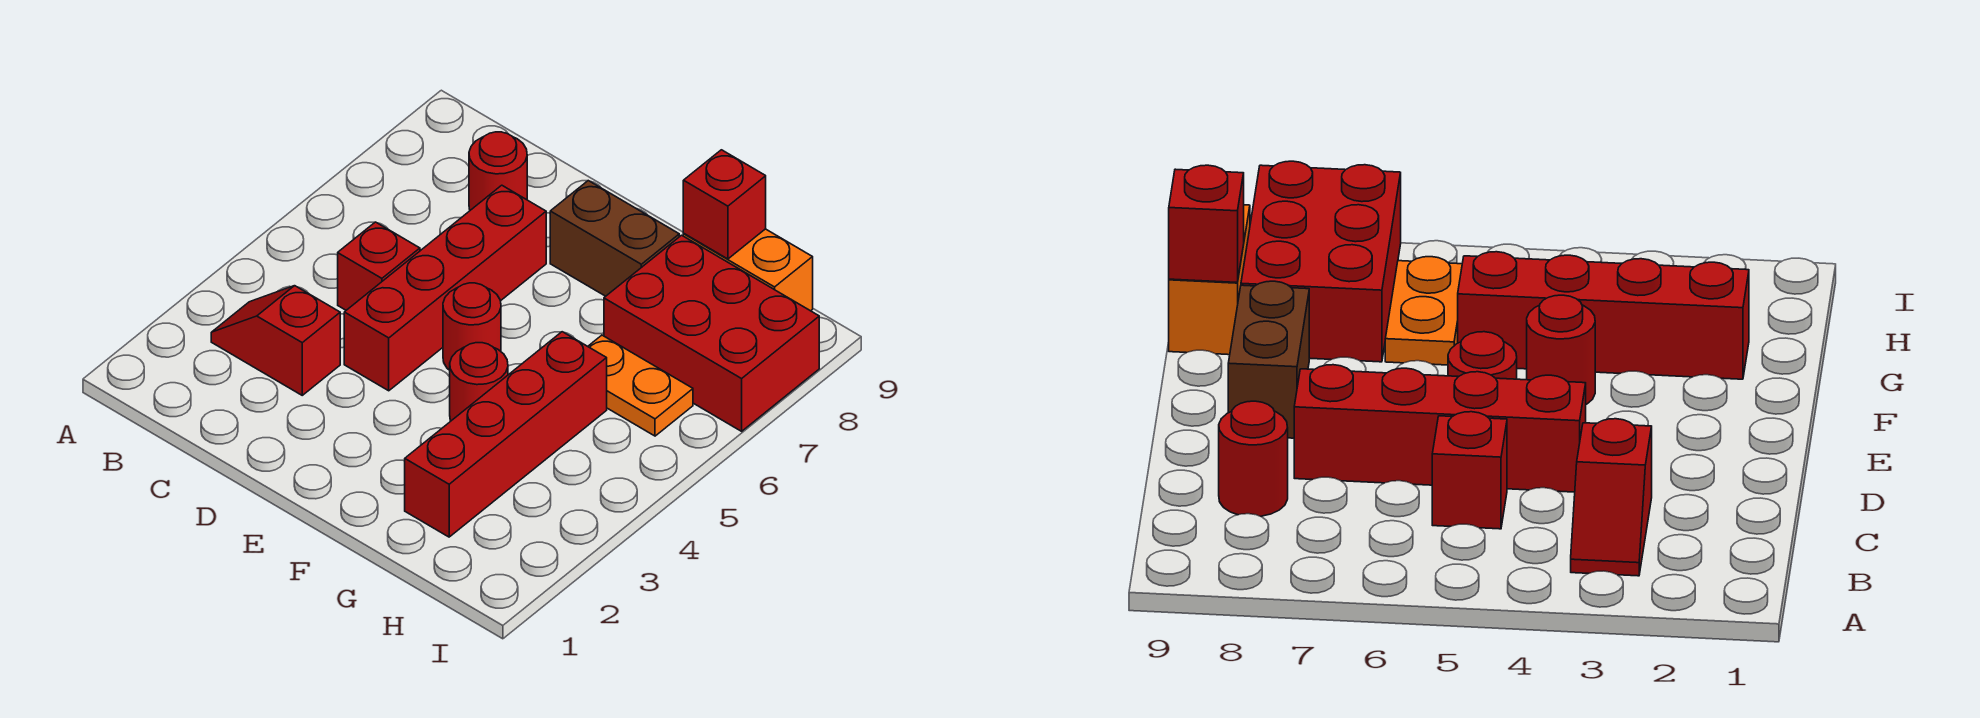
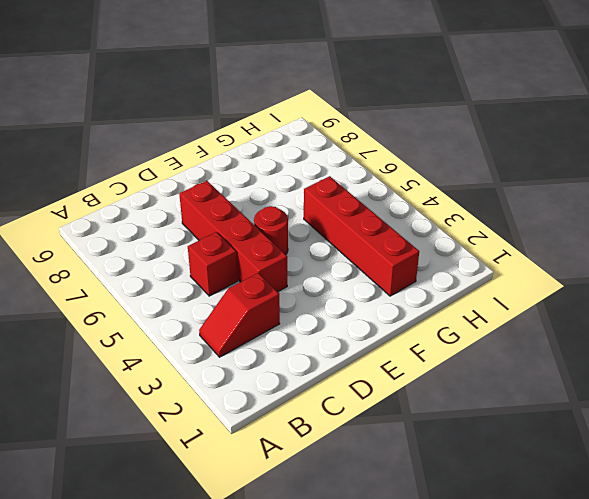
none -> red round brick C8 level 1
none -> brown brick E8:F8 level 1
none -> red round brick F4 level 1

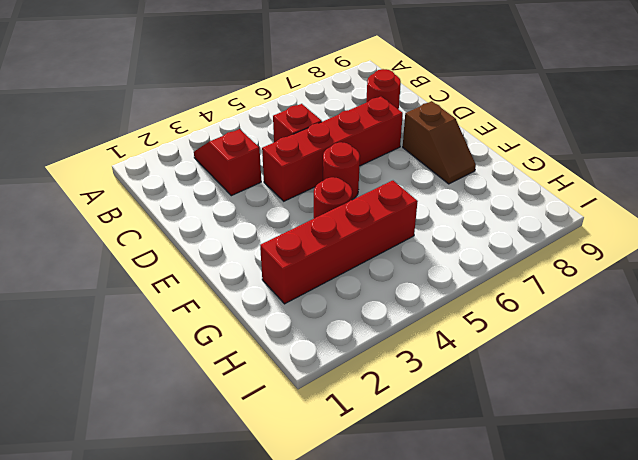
brown slope E8:F8 level 1 top E -> brown brick E8:F8 level 1
none -> orange plate G6:H6 level 1
none -> red brick G7:I8 level 1
none -> orange brick G9:H9 level 1

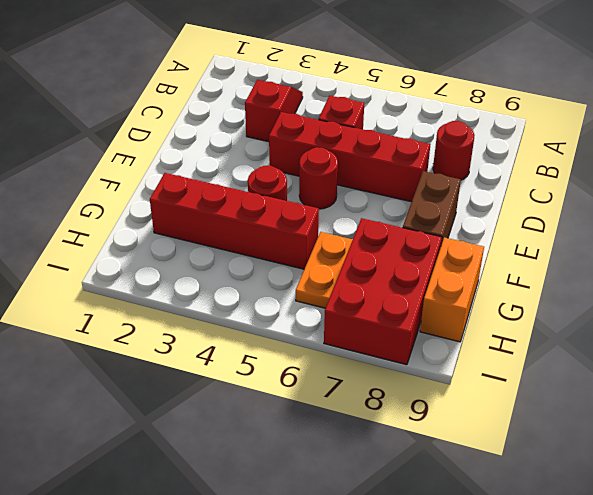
none -> red brick G9 level 2

